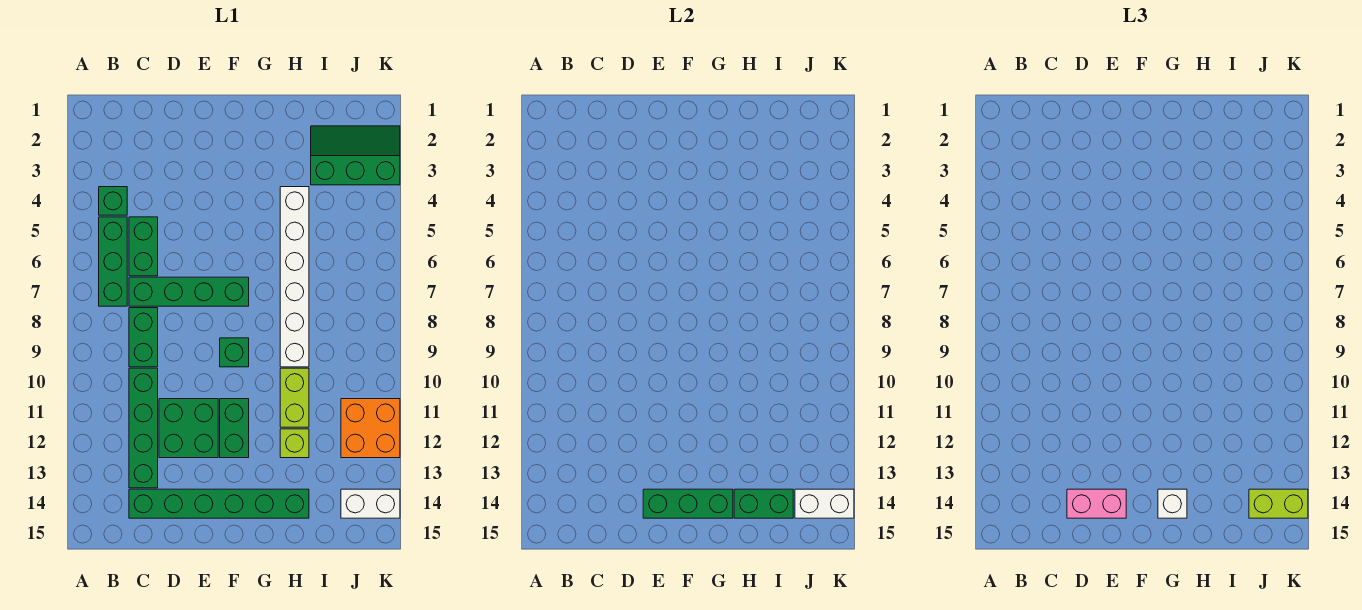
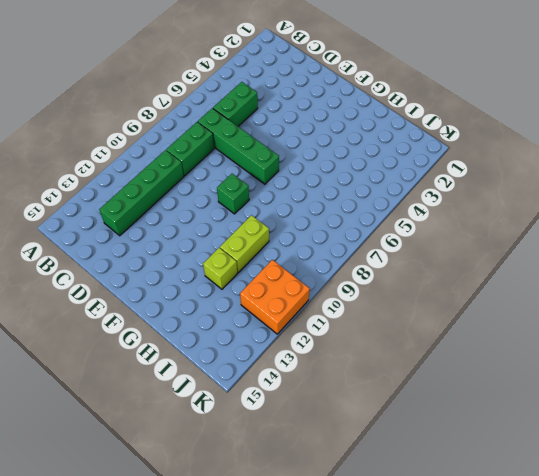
none -> green brick B4 level 1
none -> green brick B5:B7 level 1
none -> green brick C14:H14 level 1

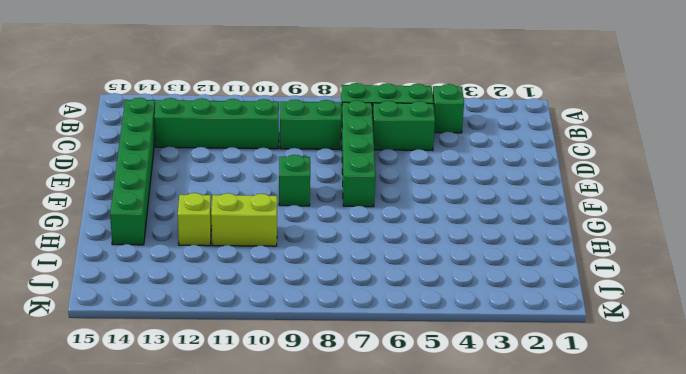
none -> green brick D11:E12 level 1
none -> green brick F11:F12 level 1
none -> white brick H4:H9 level 1

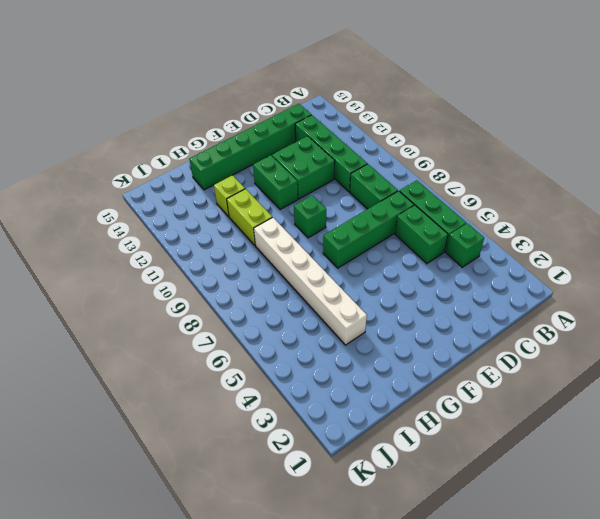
none -> green slope I2:K3 level 1 top 3
none -> orange brick J11:K12 level 1
none -> white brick J14:K14 level 1

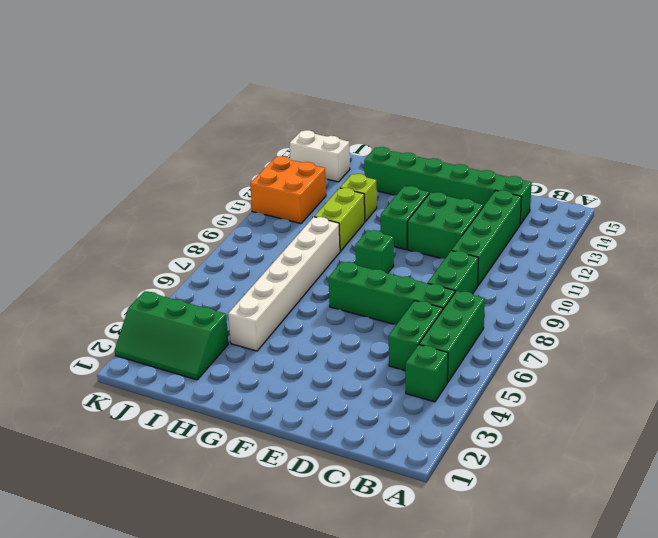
none -> green brick E14:G14 level 2
none -> green brick H14:I14 level 2
none -> white brick J14:K14 level 2

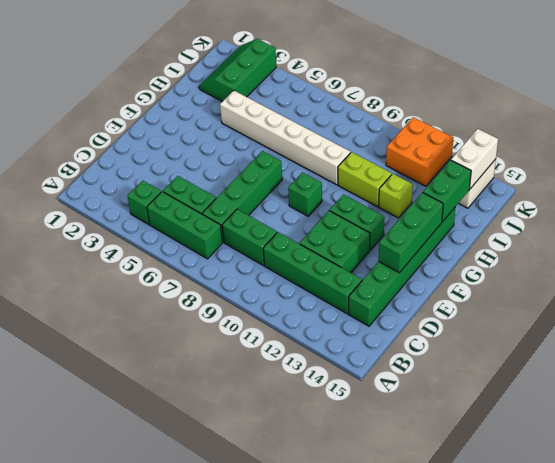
none -> pink brick D14:E14 level 3
none -> white brick G14 level 3
none -> lime brick J14:K14 level 3

